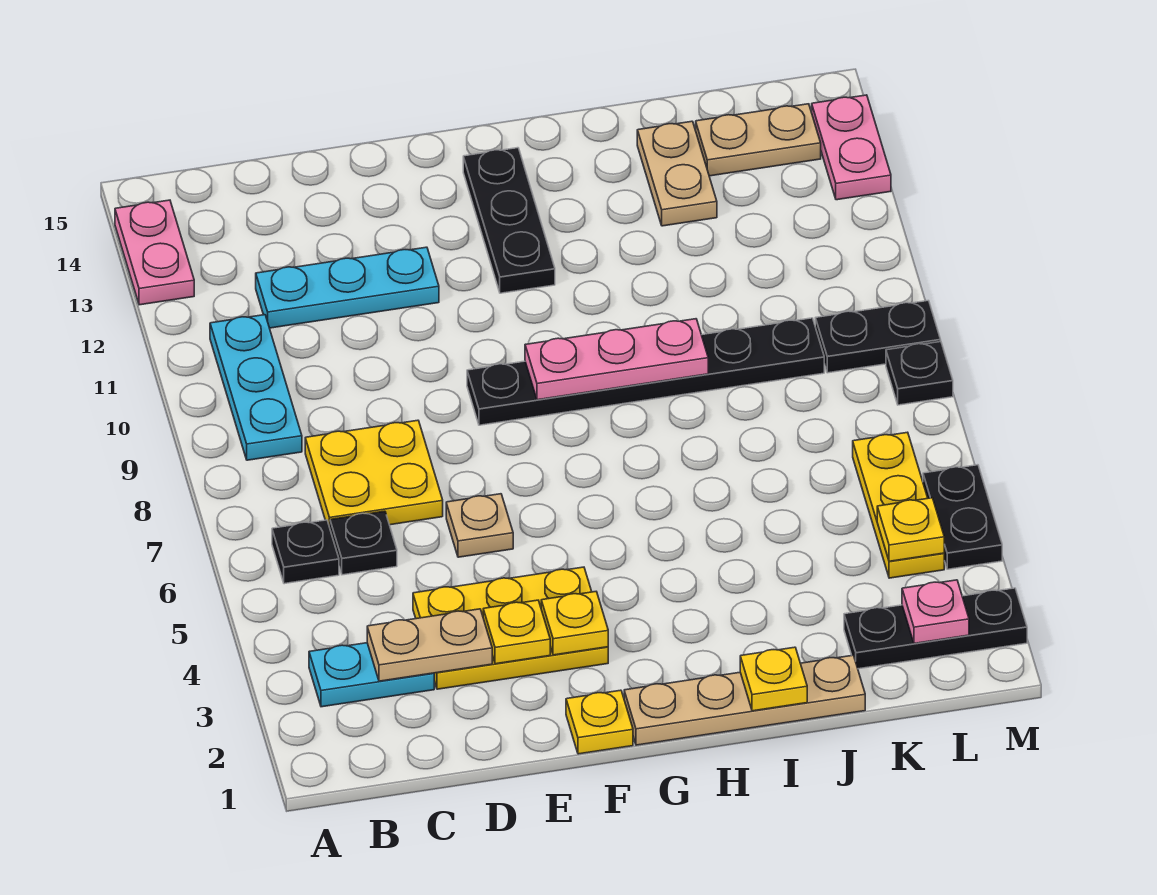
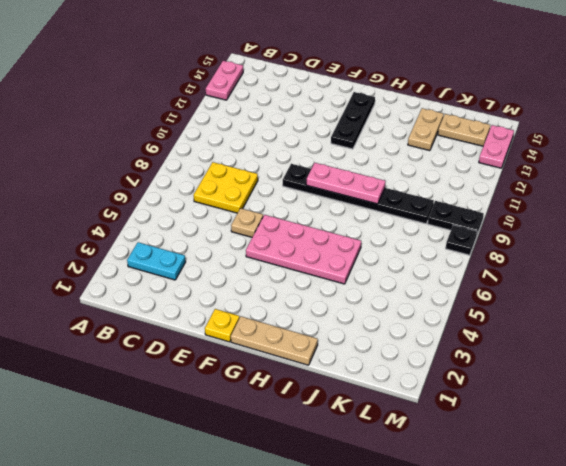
pink plate F5:I6 level 1 -> none
tan plate G1:I1 level 1 -> tan plate G1:J1 level 1
none -> black plate B6 level 1
none -> cyan plate B9:B11 level 1
none -> black plate C6 level 1

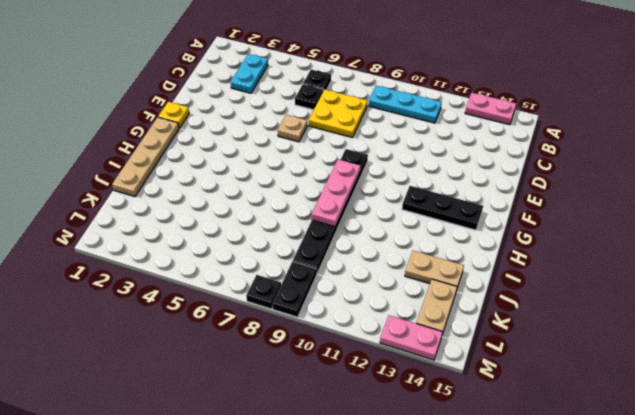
none -> cyan plate C12:E12 level 1
none -> yellow plate D3:F4 level 1
none -> black plate K2:M2 level 1

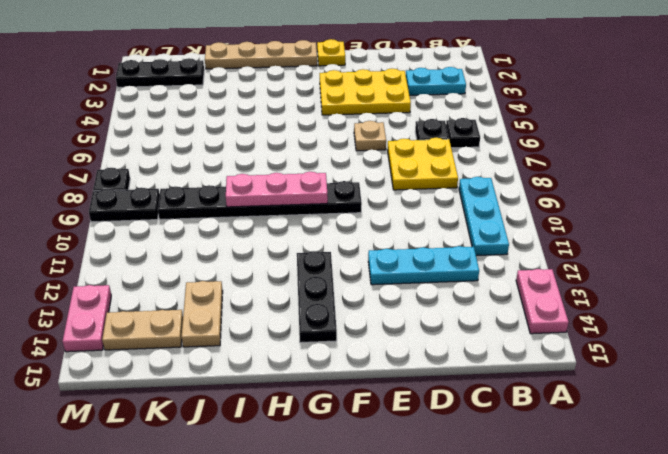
none -> yellow plate L4:L6 level 1
none -> black plate M4:M5 level 1
none -> tan plate C3:D3 level 2

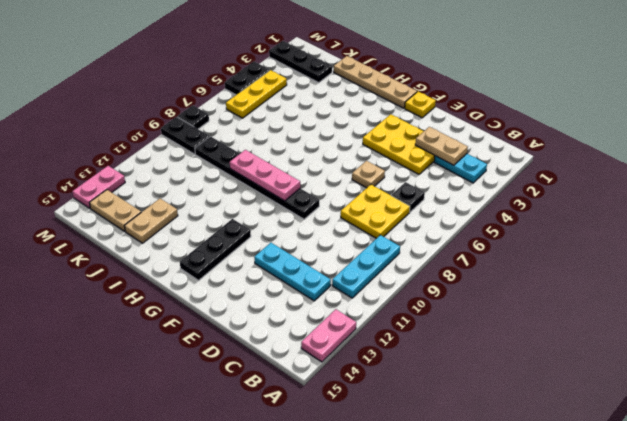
none -> black plate B6 level 1
none -> yellow plate E3 level 2
none -> yellow plate F3 level 2

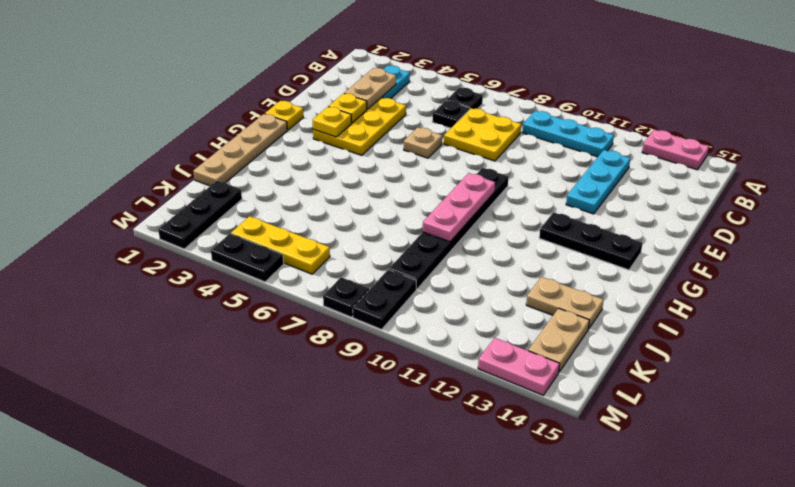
none -> yellow plate I1 level 2
none -> pink plate L2 level 2
none -> yellow plate L4 level 2

